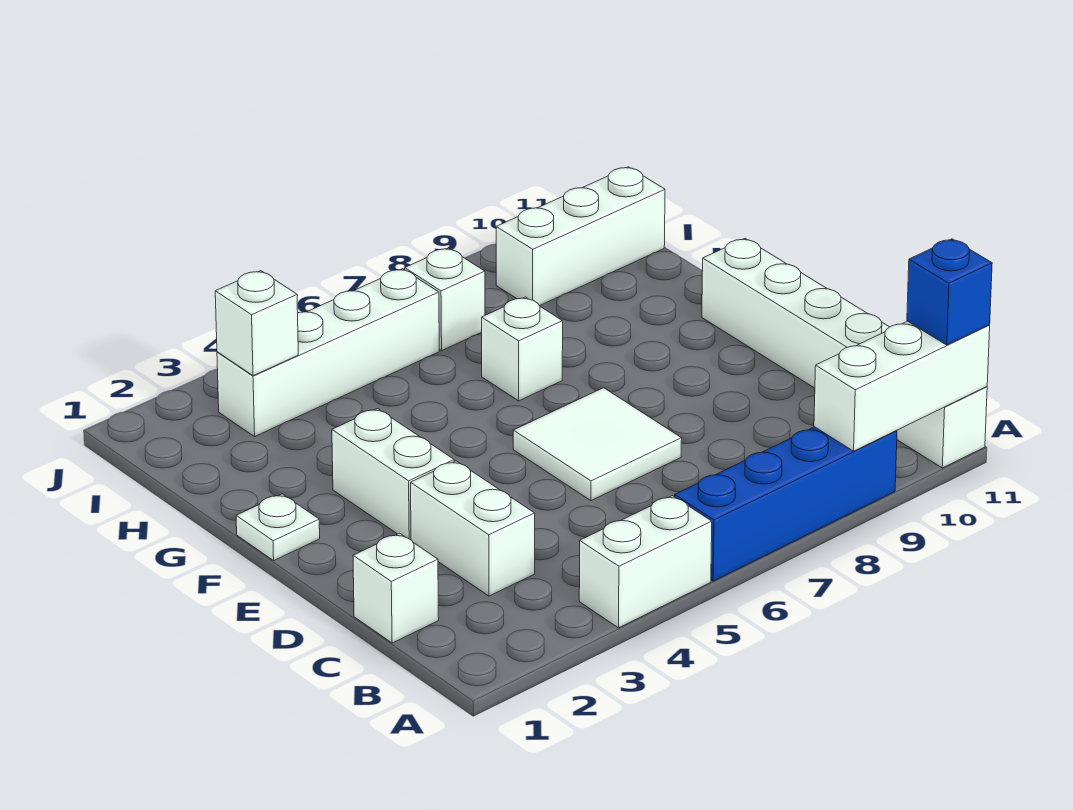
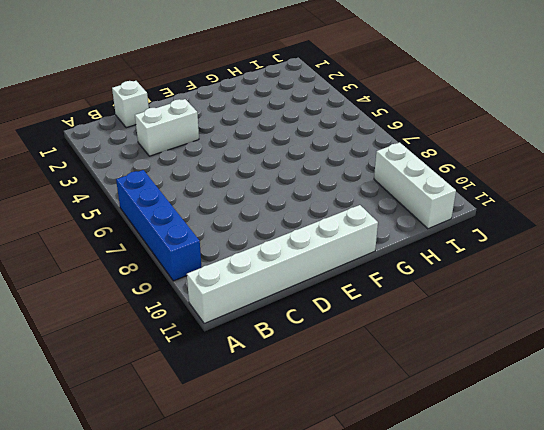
none -> white brick A4:A5 level 1
none -> white tile D6:E7 level 1
none -> white brick E3:F3 level 1

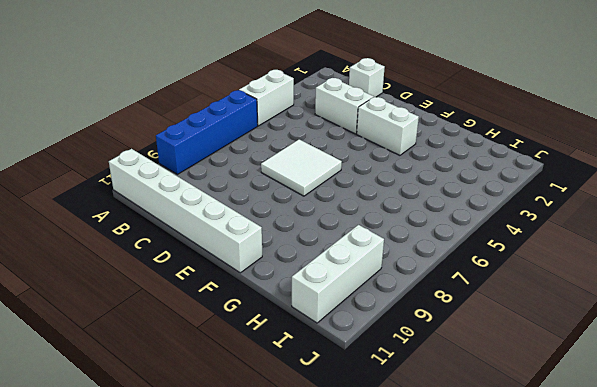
none -> white plate F1 level 1
none -> white brick G7 level 1
none -> white brick I3:I6 level 1

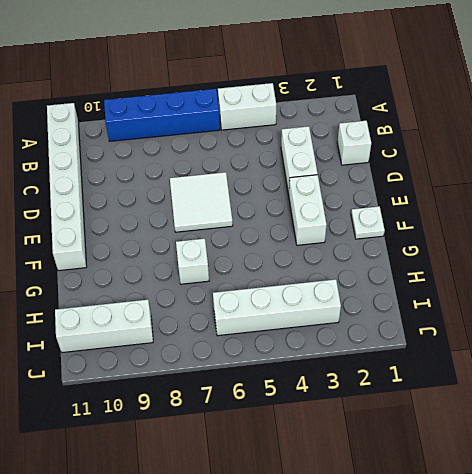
none -> white brick I7 level 1
none -> white brick A9:A11 level 2
none -> white brick I3 level 2

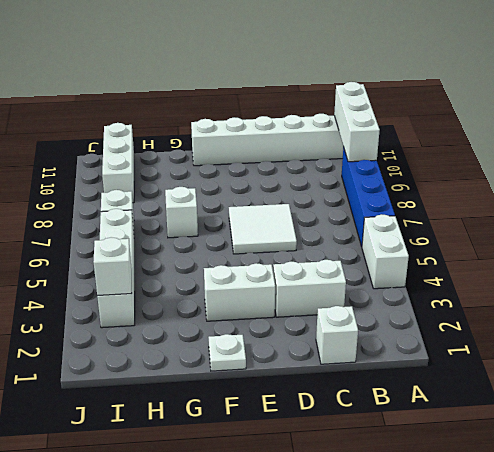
none -> blue brick A11 level 3

